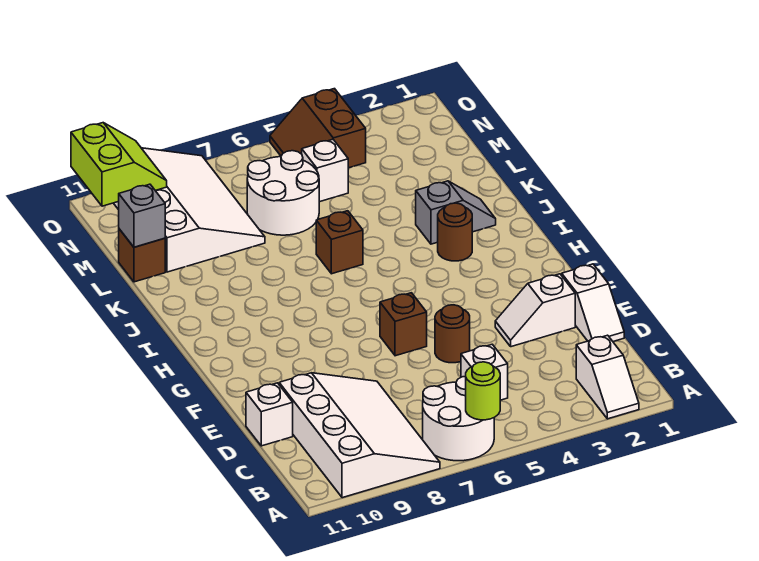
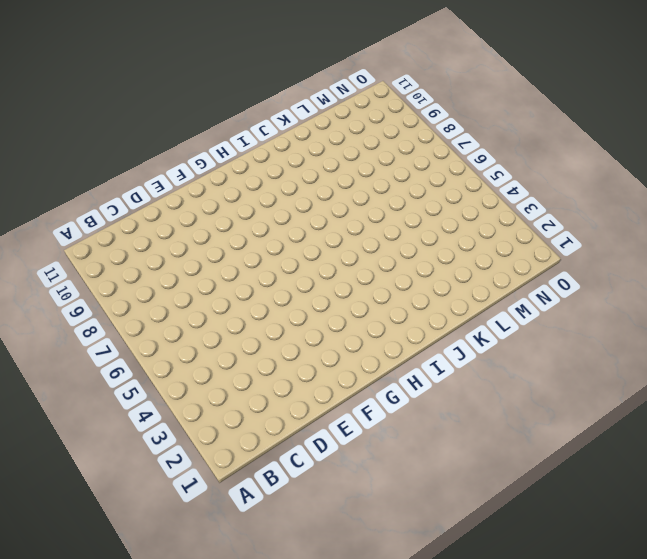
none -> white slope A2:B2 level 1 top B
none -> white round brick A6:B7 level 1
none -> white slope A8:D10 level 1 top 10

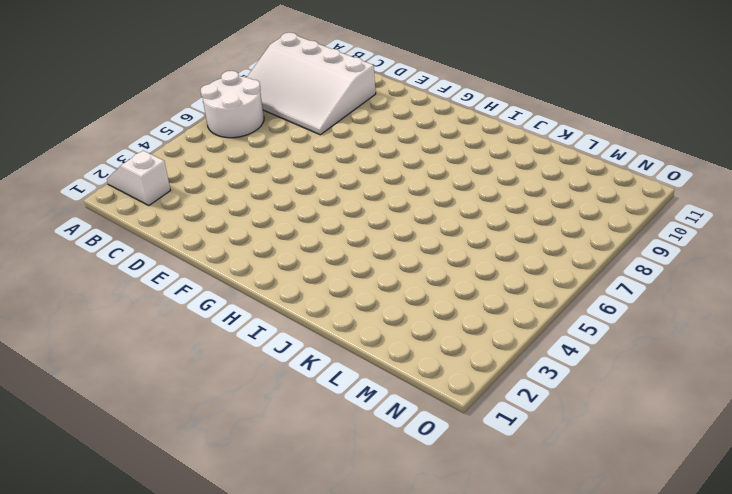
none -> white brick C5 level 1
none -> white slope D1:E1 level 1 top E
none -> white brick D11 level 1

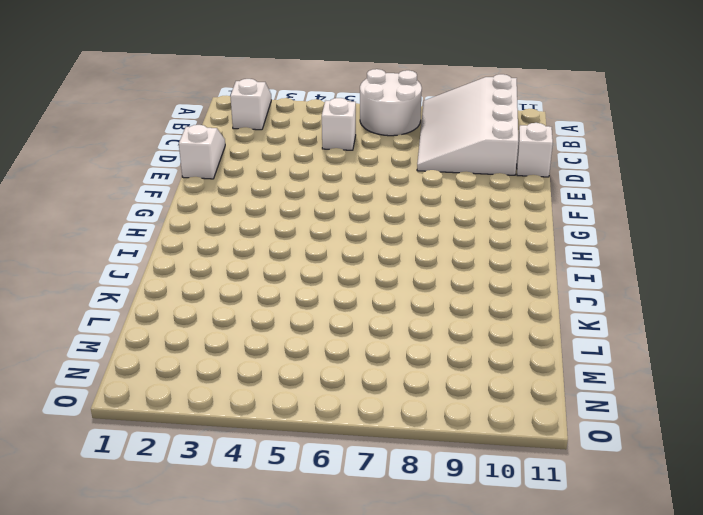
none -> white slope E2:E3 level 1 top 2
none -> brown round brick E5 level 1
none -> brown brick F6 level 1

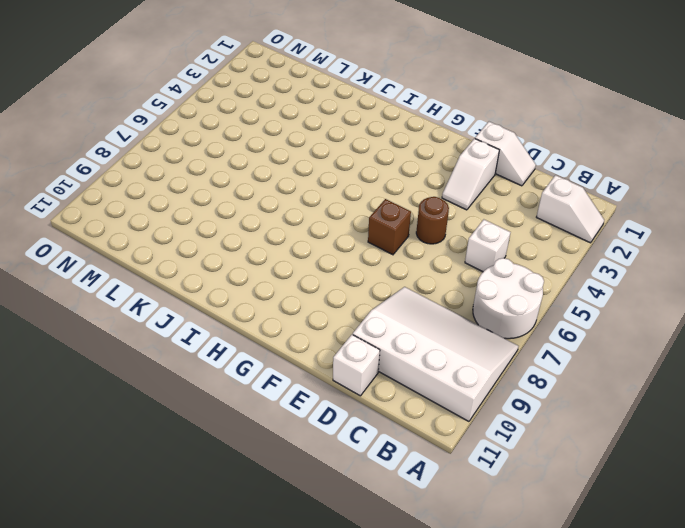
none -> brown round brick I3 level 1
none -> grey slope J2:J3 level 1 top 3
none -> brown brick J6 level 1

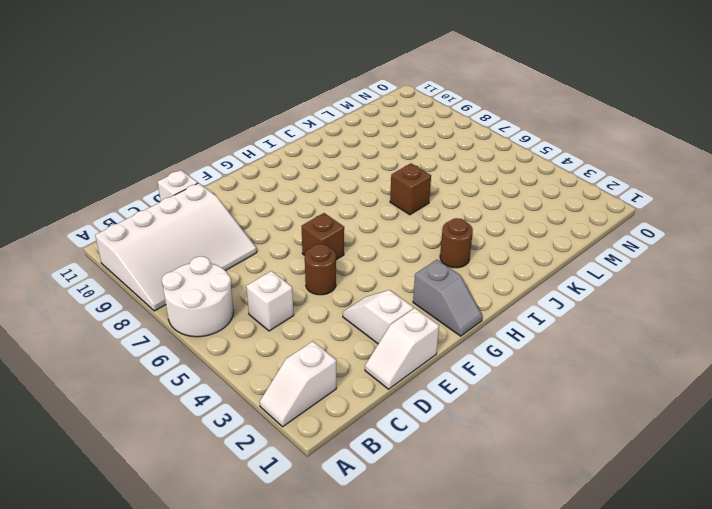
grey slope G1:G2 level 1 top 2 -> grey slope J2:J3 level 1 top 3
none -> white round brick L6:M7 level 1
none -> white slope L8:O10 level 1 top 10
none -> brown brick L11 level 1

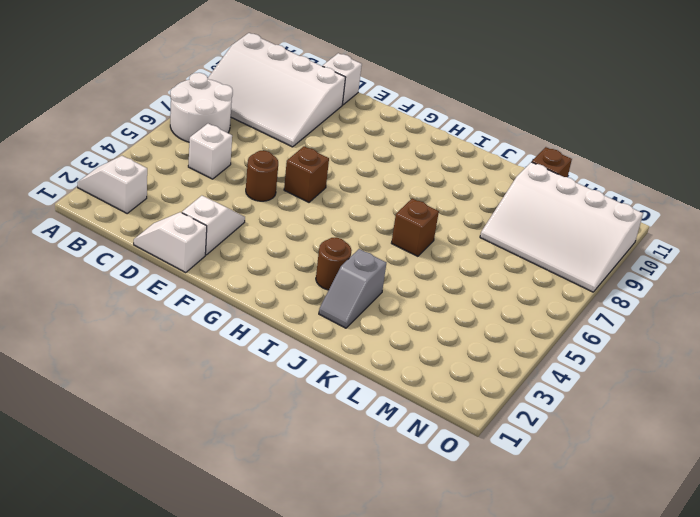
none -> white round brick L6:M7 level 1
none -> white brick M5 level 1
none -> brown slope N4:O5 level 1 top 4

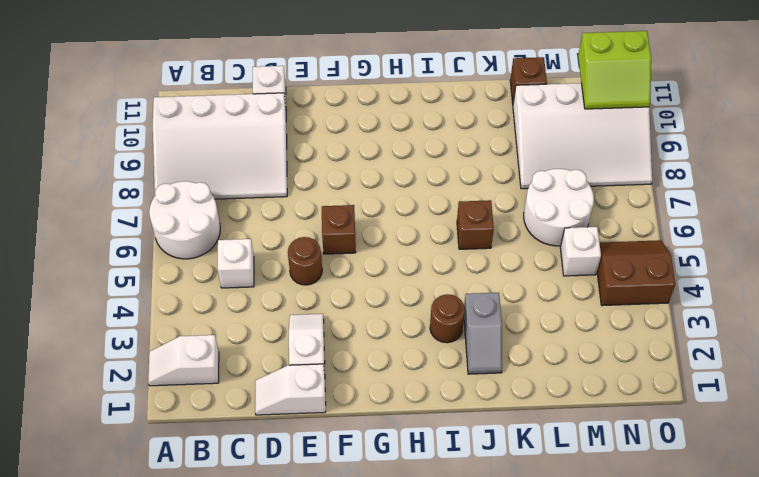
none -> lime round brick A6 level 2
none -> grey brick L11 level 2

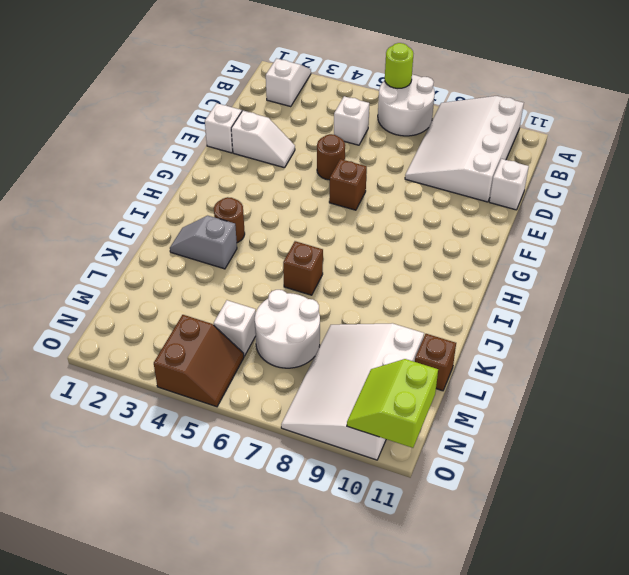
none -> grey brick L11 level 2

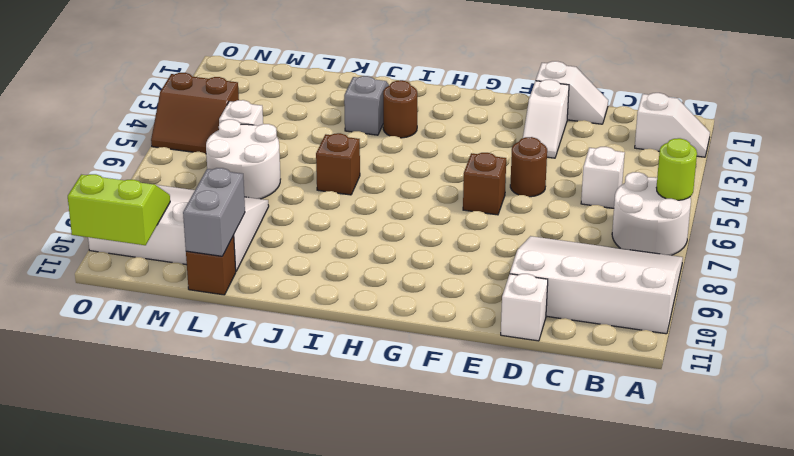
grey brick L10:L11 level 2 -> grey brick L11 level 2

